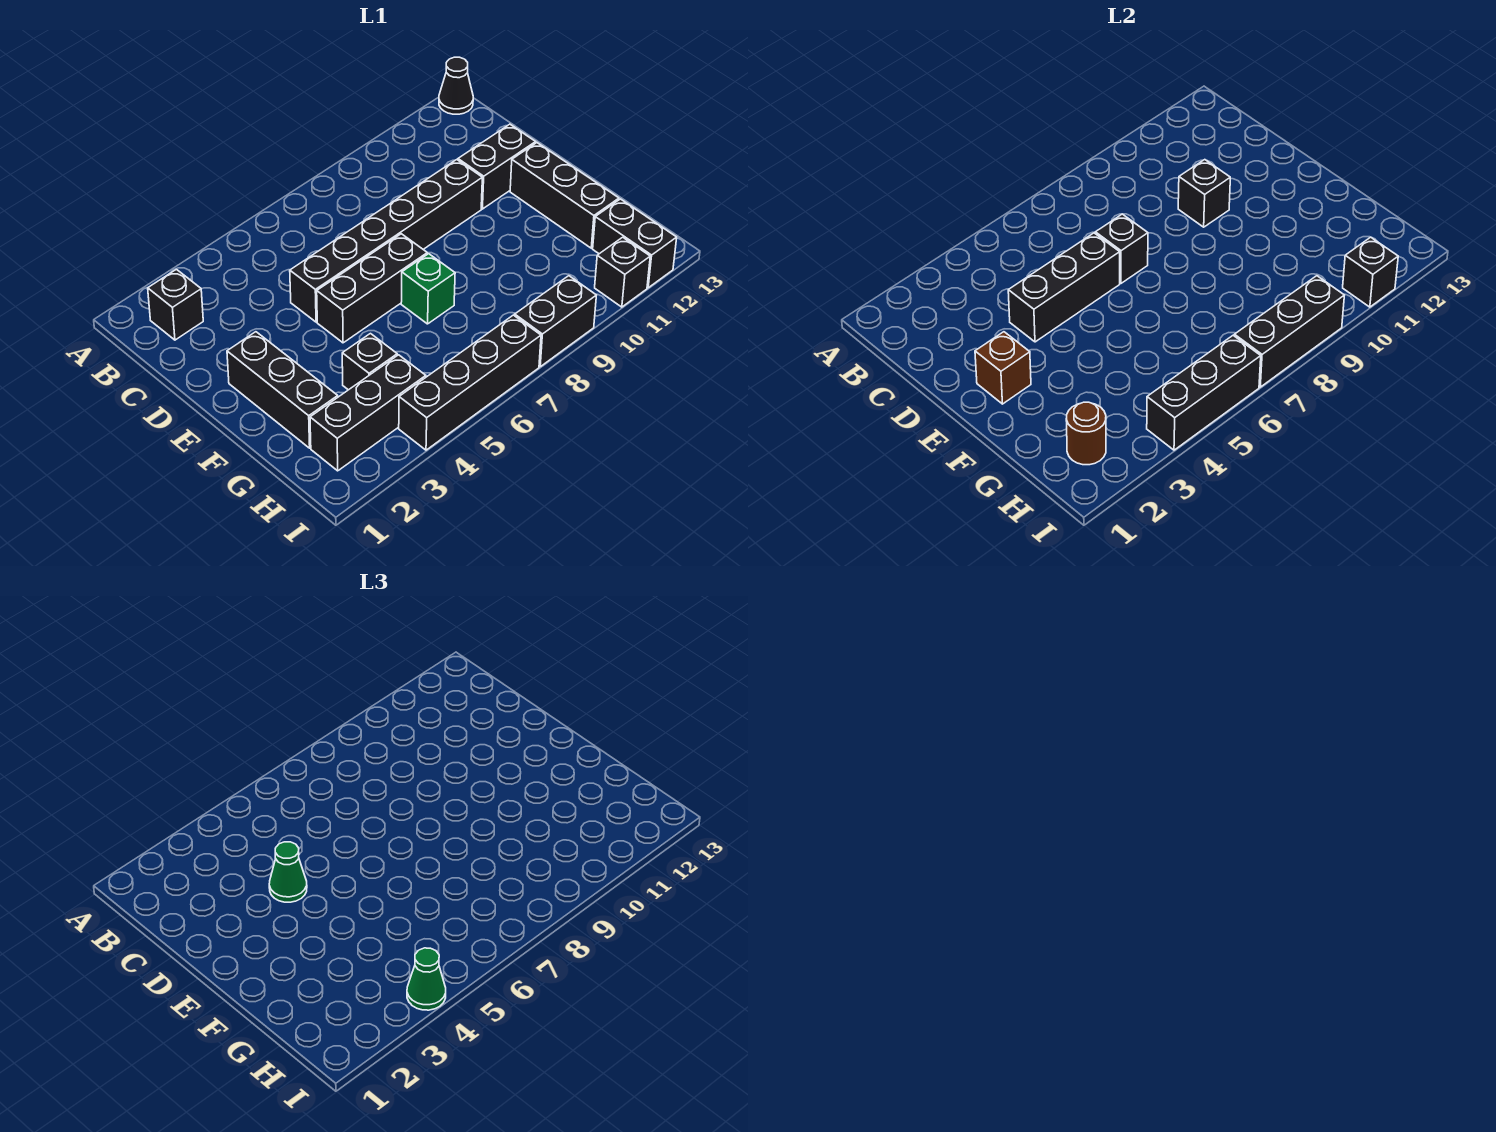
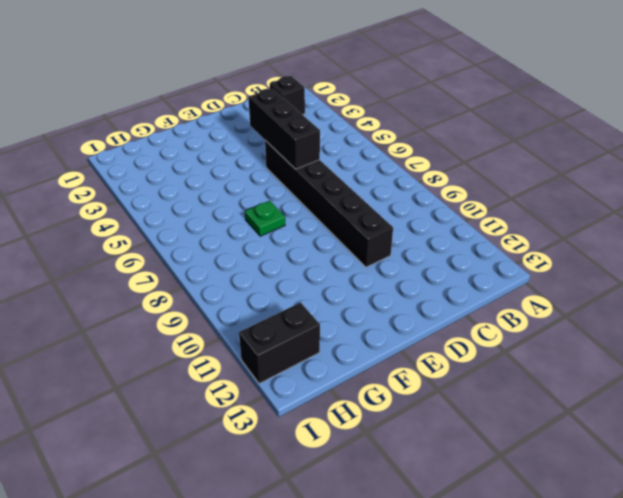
green plate F7 level 1 -> green brick F7 level 1
none -> black cone A13 level 1
none -> black brick D11:D12 level 1
none -> black brick E2:G2 level 1

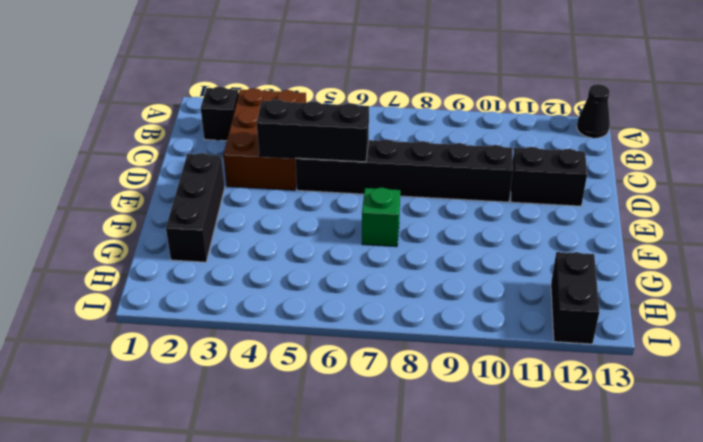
brown brick B3:D4 level 1 -> none
none -> black brick E5:E7 level 1
none -> black brick E12:G12 level 1
none -> black brick G4 level 1

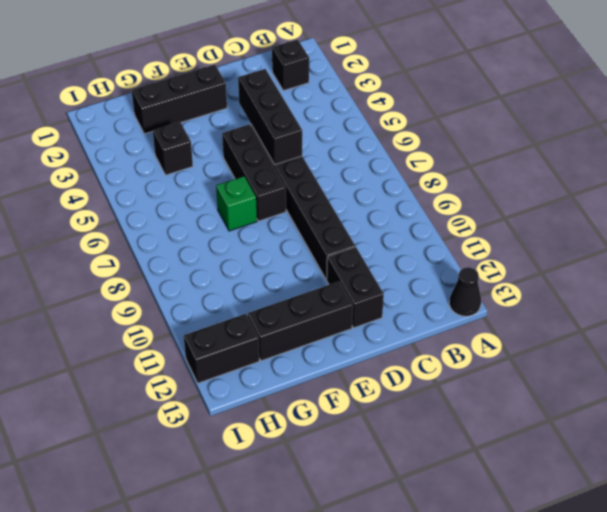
none -> black brick H2:H4 level 1
none -> black brick I4:I7 level 1
none -> black brick I8:I9 level 1

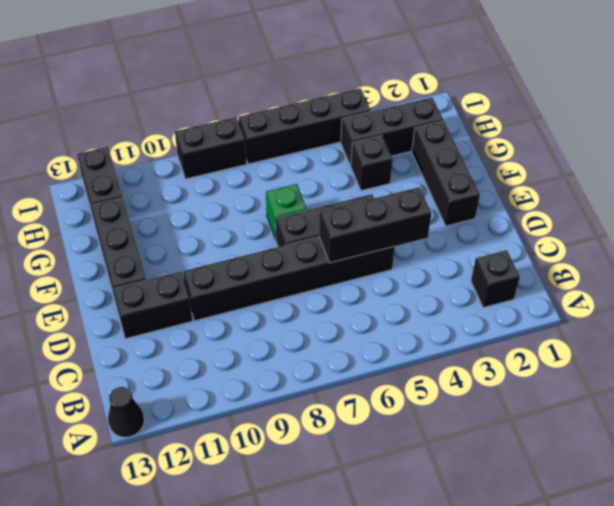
none -> black brick I11 level 1
none -> black brick D7 level 2
none -> black brick D10 level 2

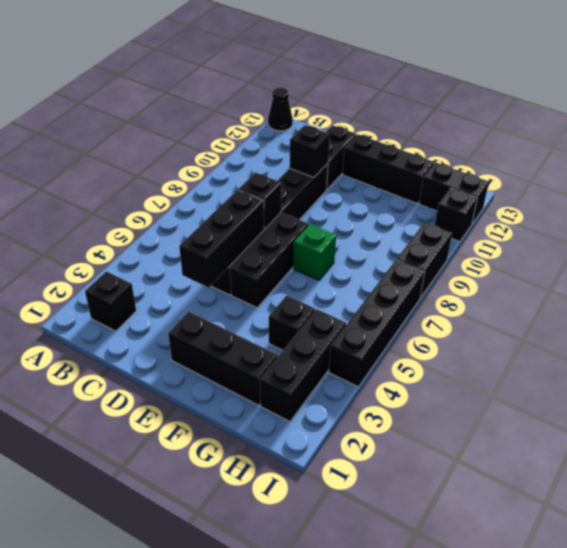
none -> brown brick E2 level 2
none -> brown round brick H2 level 2
none -> black brick I4:I6 level 2

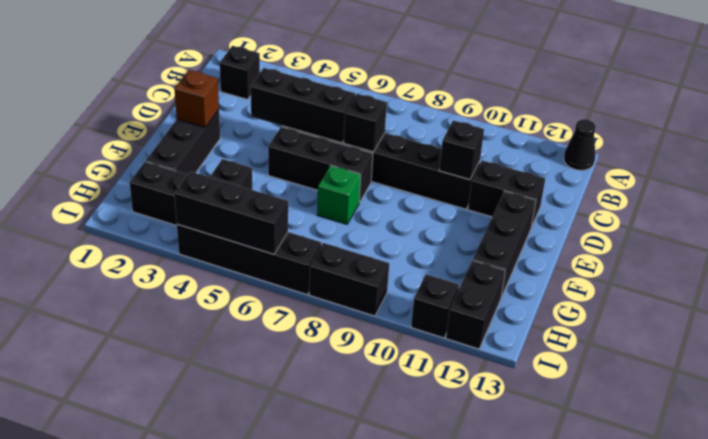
none -> brown round brick H2 level 2
none -> black brick I7:I9 level 2
none -> black brick I11 level 2

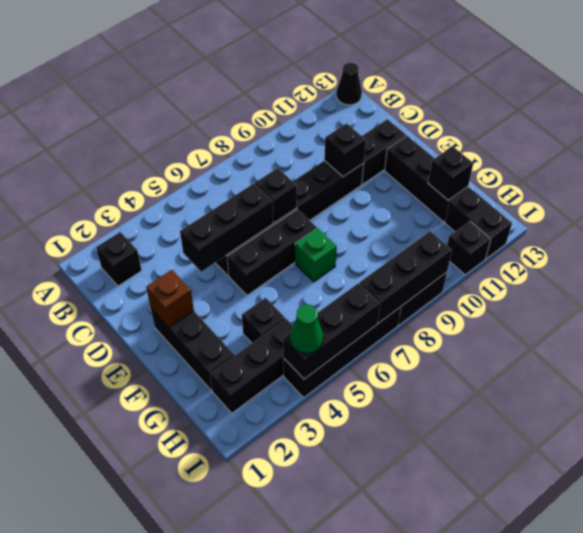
black brick G12 level 2 -> black brick I11 level 2
none -> brown round brick H2 level 2
none -> green cone D4 level 3

